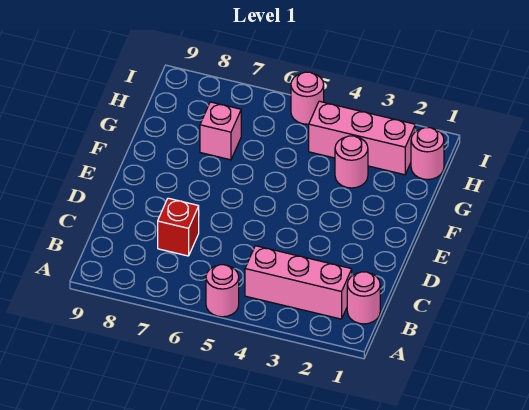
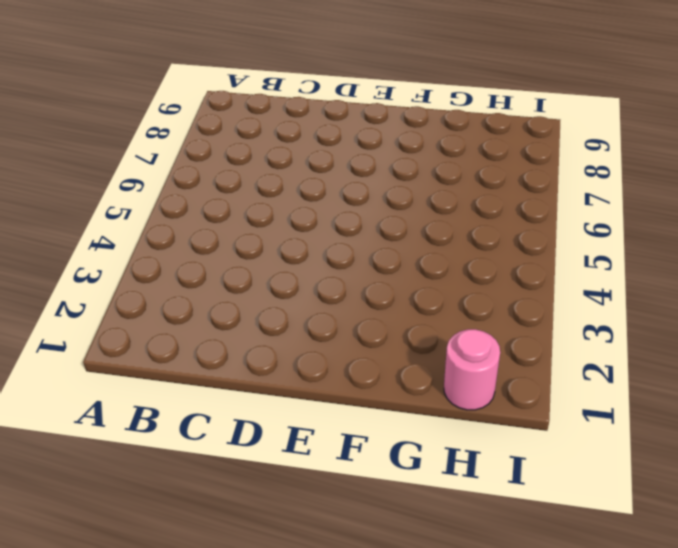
none -> pink round brick A5 level 1
none -> pink round brick B1 level 1

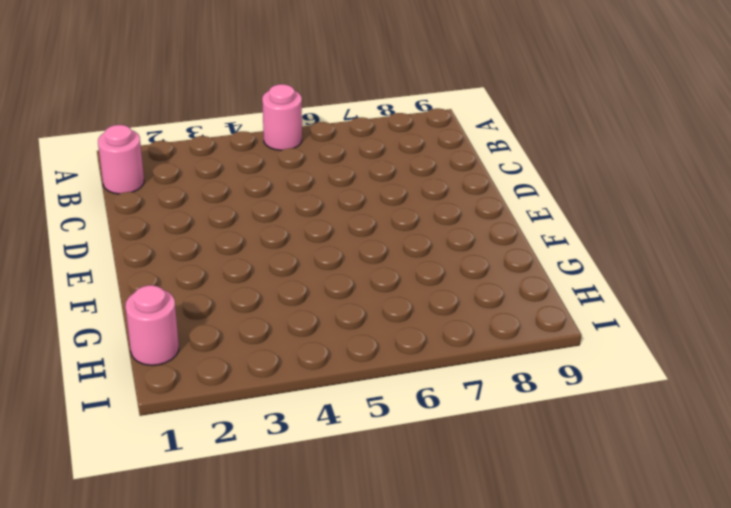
none -> pink brick B2:B4 level 1
none -> red brick C7 level 1

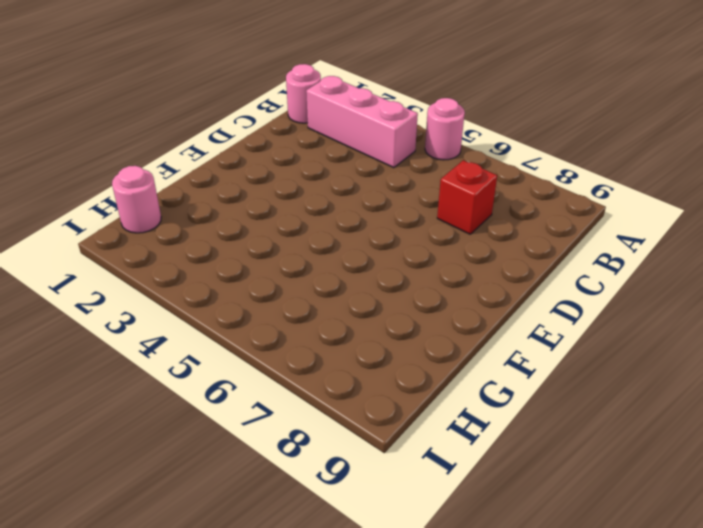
none -> pink round brick G3 level 1
none -> pink brick G7 level 1

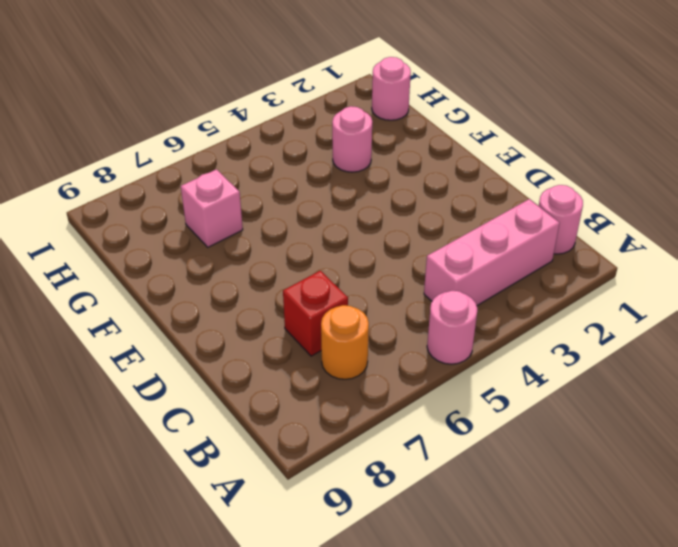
orange round brick B7 level 1 -> none
none -> pink brick H2:H4 level 1
none -> pink round brick I5 level 1

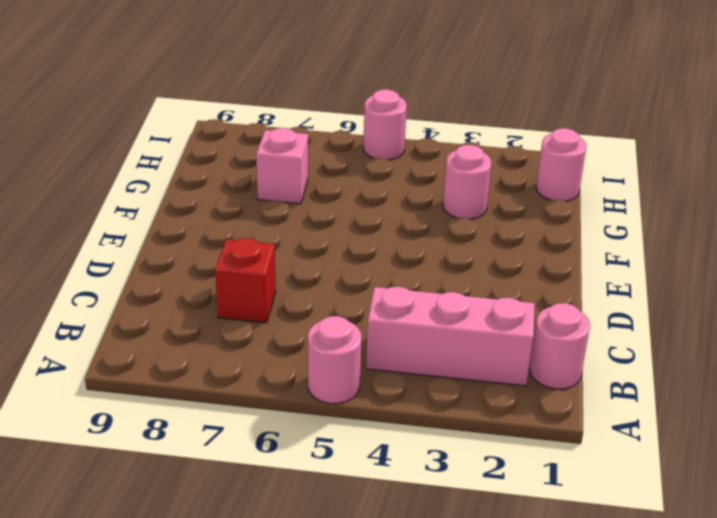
none -> pink brick H2:H4 level 1

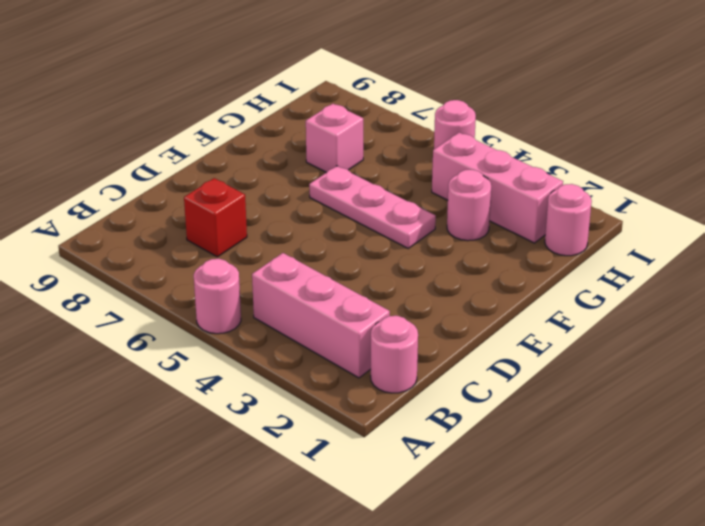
pink plate F4:F6 level 1 -> none

